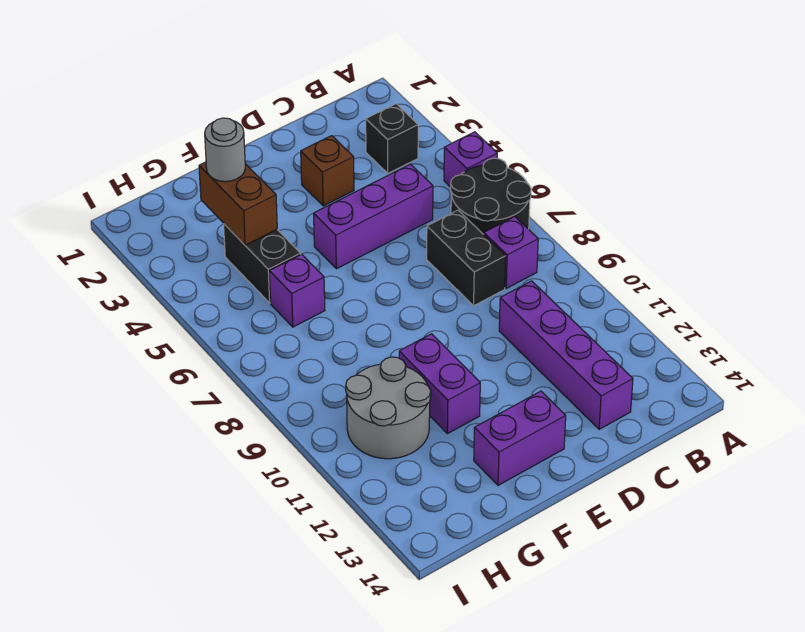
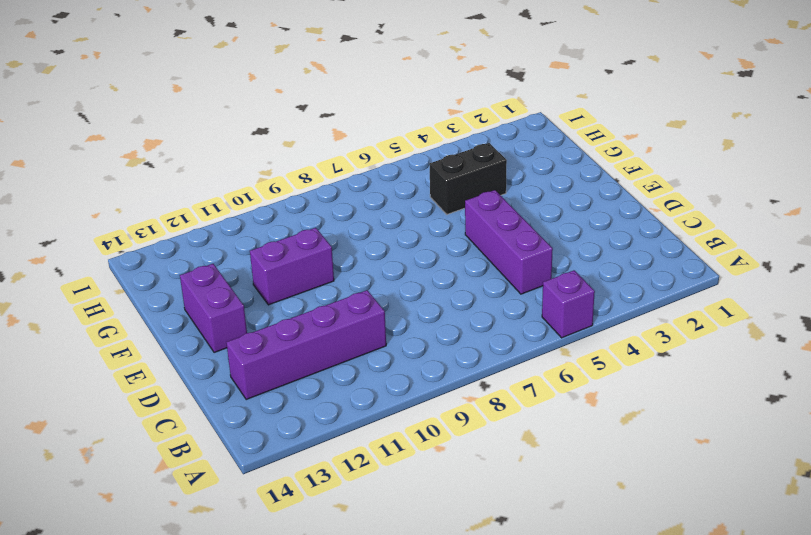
none -> black round brick A6:B7 level 1
none -> black brick B3 level 1
none -> purple brick B8 level 1

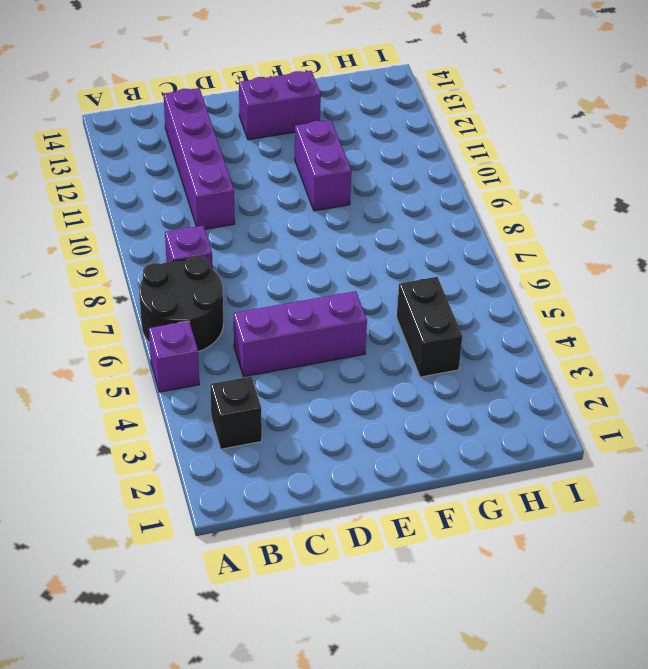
none -> black brick C7:C8 level 1
none -> brown brick D3 level 1
none -> purple brick G6 level 1

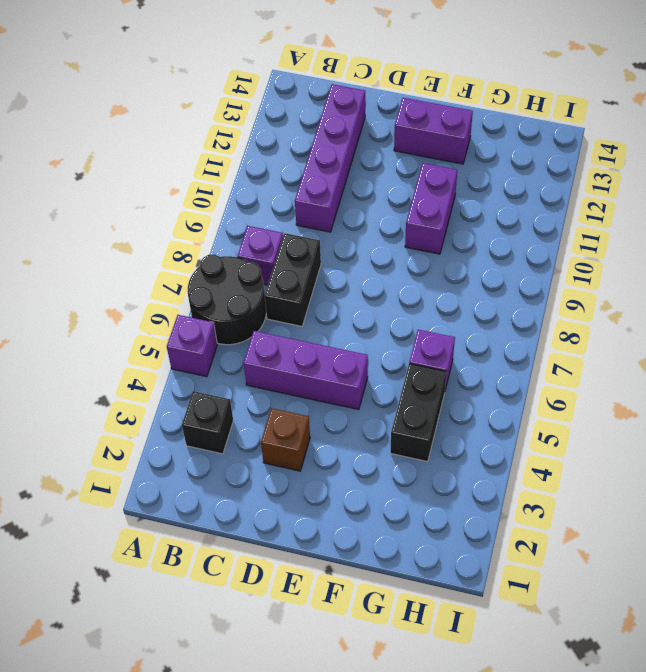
none -> grey round brick G10:H11 level 1
none -> brown brick G3:G4 level 2
none -> grey round brick G3 level 3

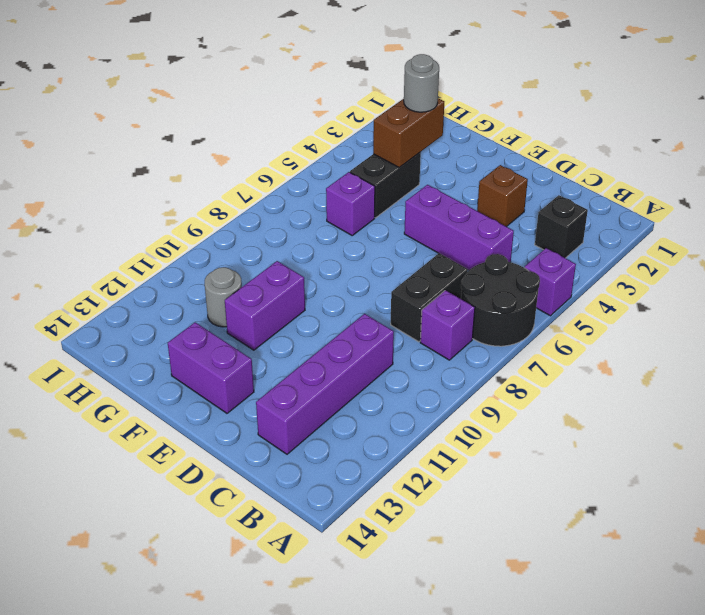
grey round brick G11 level 1 -> grey round brick G10:H11 level 1

